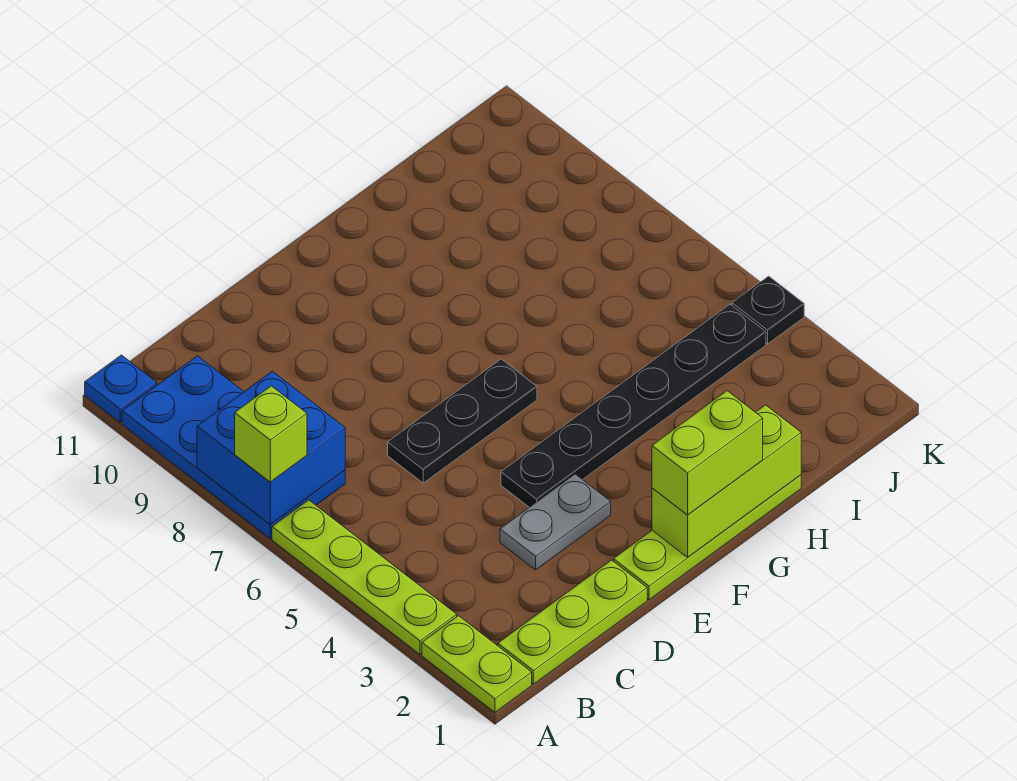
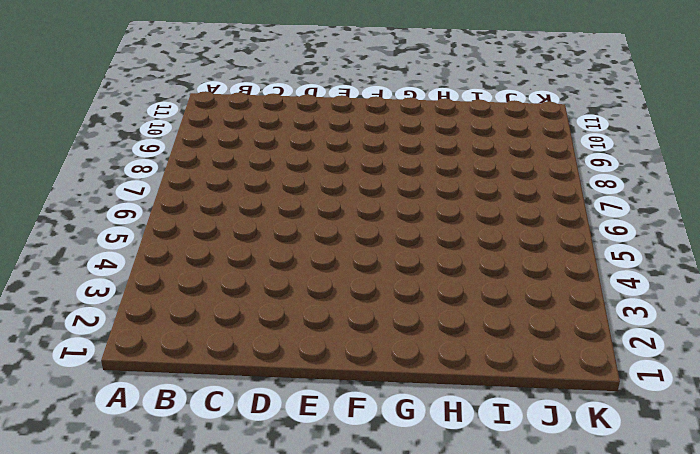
none -> lime plate A1:A2 level 1
none -> lime plate A3:A6 level 1
none -> blue plate A7:B10 level 1

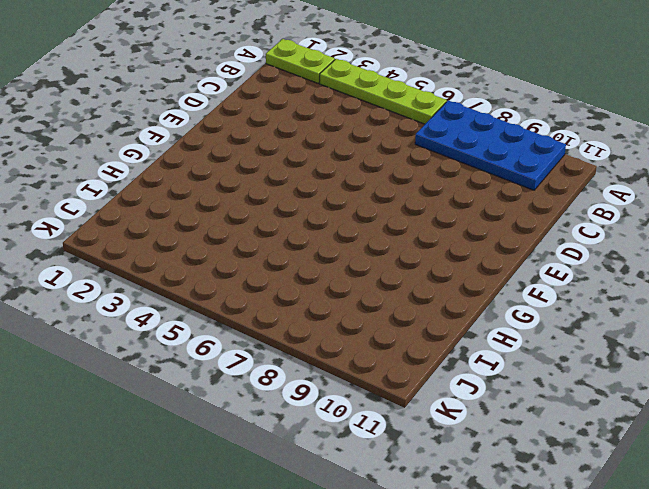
none -> blue plate A11 level 1
none -> lime plate B1:D1 level 1
none -> grey plate D3:E3 level 1

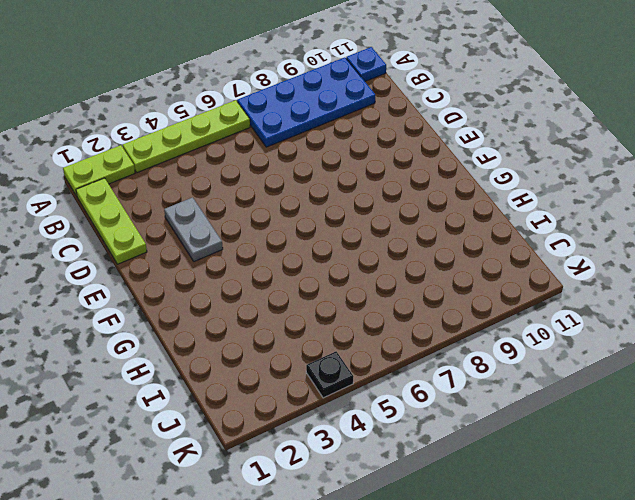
none -> black plate D6:F6 level 1
none -> lime plate E1:H1 level 1
none -> black plate E4:J4 level 1

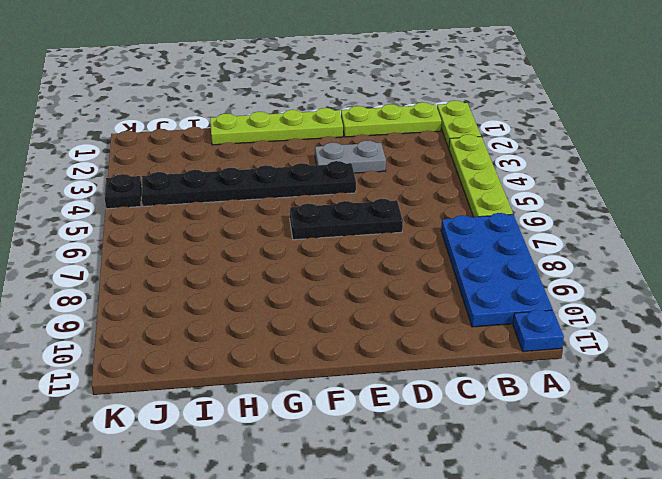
none -> blue brick A7:B8 level 2
none -> lime brick F1:H1 level 2
none -> lime brick A7 level 3

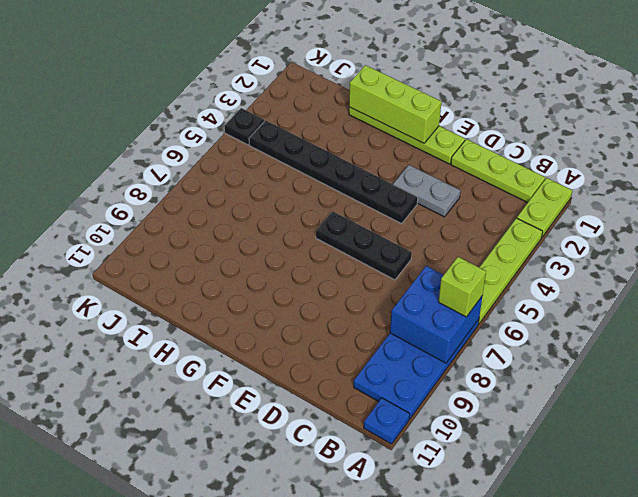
none -> lime brick F1:G1 level 3

